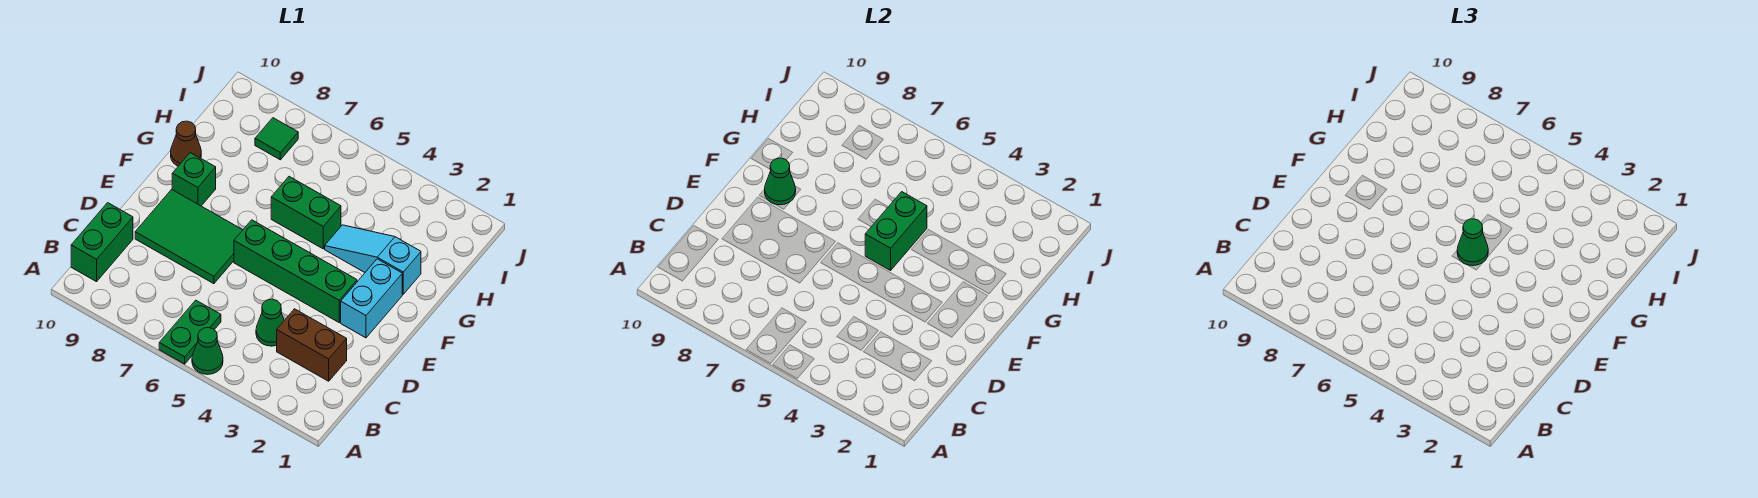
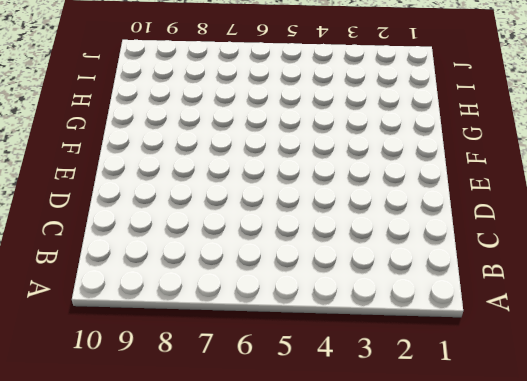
none -> green cone A5 level 1
none -> green plate A6:B6 level 1
none -> green brick B10:C10 level 1

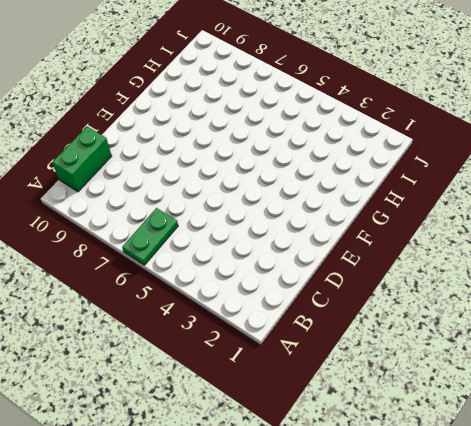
none -> green cone A5 level 1
none -> brown brick C2:C3 level 1
none -> green cone C4 level 1

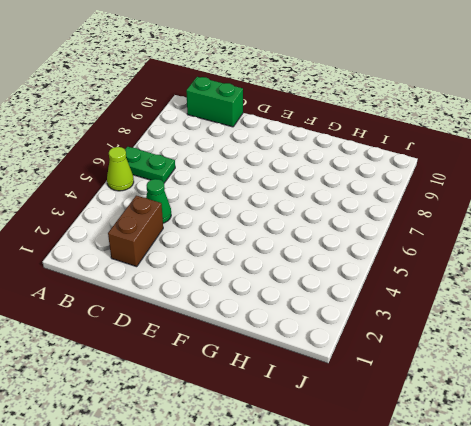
lime cone A5 level 1 -> green cone A5 level 1
none -> green tile D7:E9 level 1
none -> cyan brick E2:F2 level 1
none -> green brick E3:E6 level 1

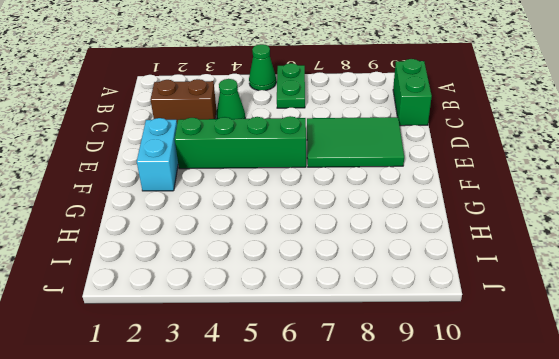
none -> green brick F9 level 1
none -> cyan slope G2:G4 level 1 top 2
none -> green brick G5:G6 level 1

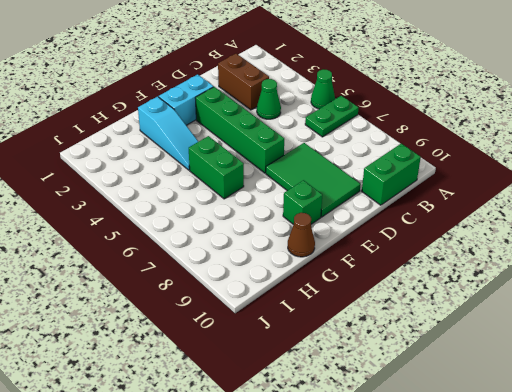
none -> green tile I8 level 1
none -> green brick F5:G5 level 2
none -> green cone F9 level 2

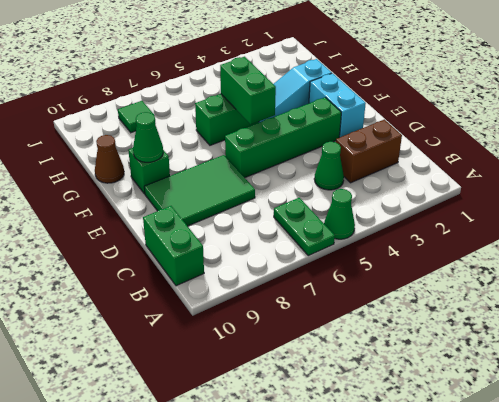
none -> green cone F5 level 3

